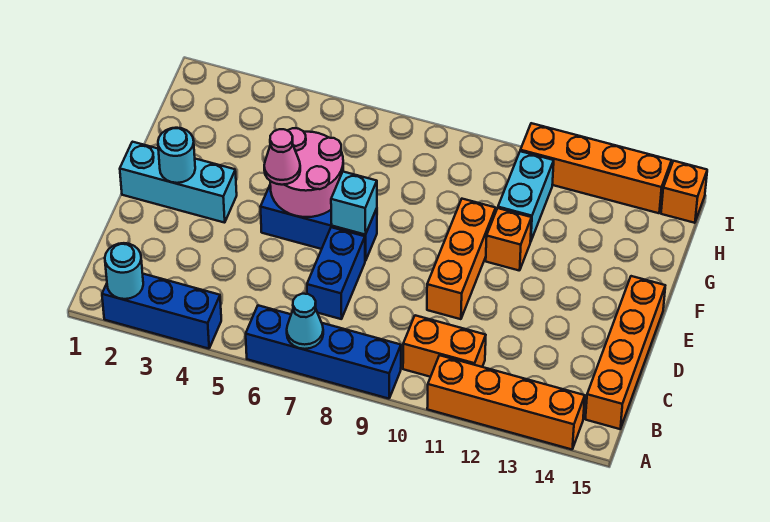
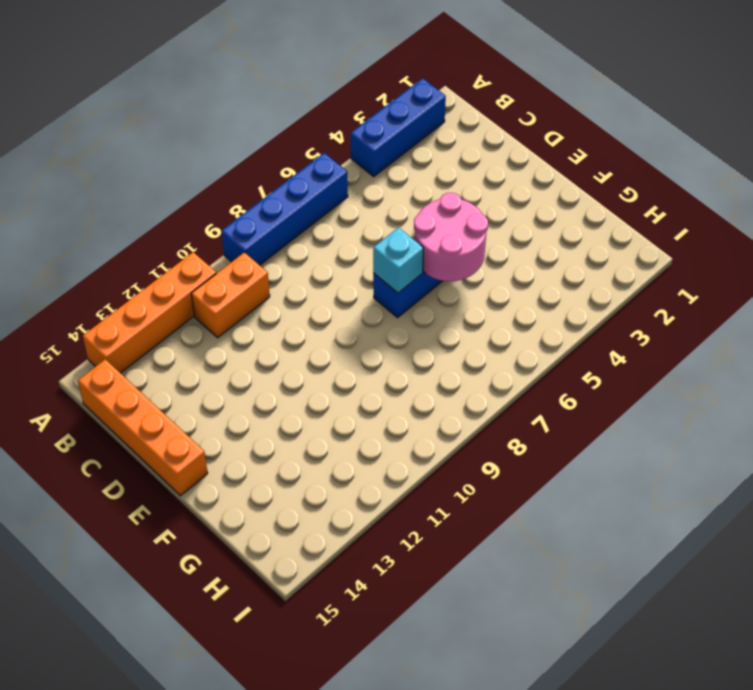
none -> blue brick C7:D7 level 1
none -> orange brick D10:F10 level 1
none -> cyan brick E1:E3 level 1

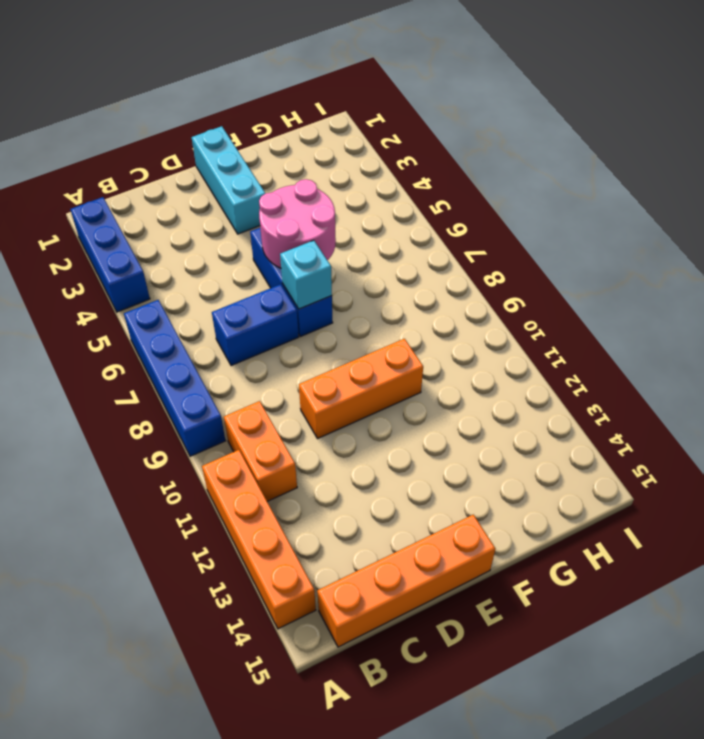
none -> orange brick F11 level 1
none -> cyan brick G11:H11 level 1
none -> orange brick I11:I14 level 1

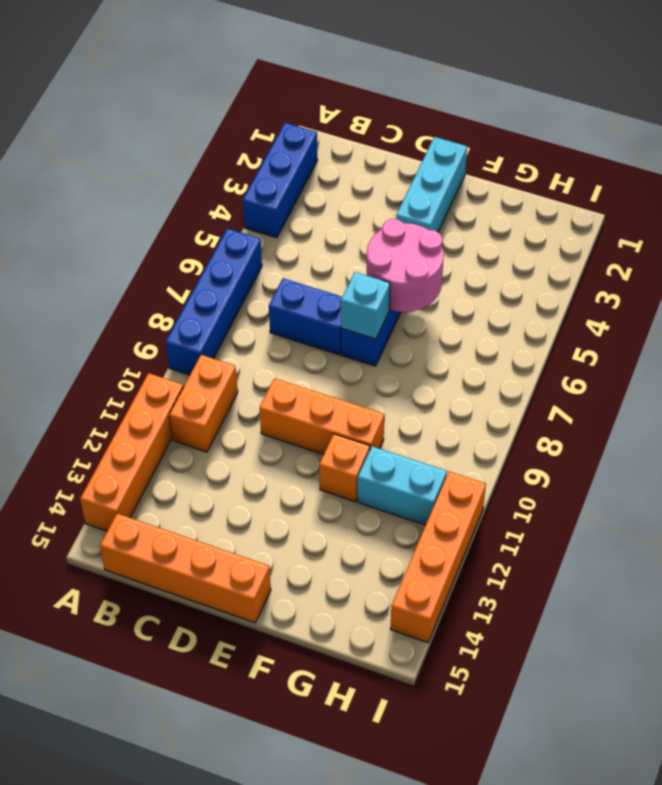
none -> orange brick I15 level 1
none -> cyan round brick A2 level 2
none -> cyan cone A7 level 2

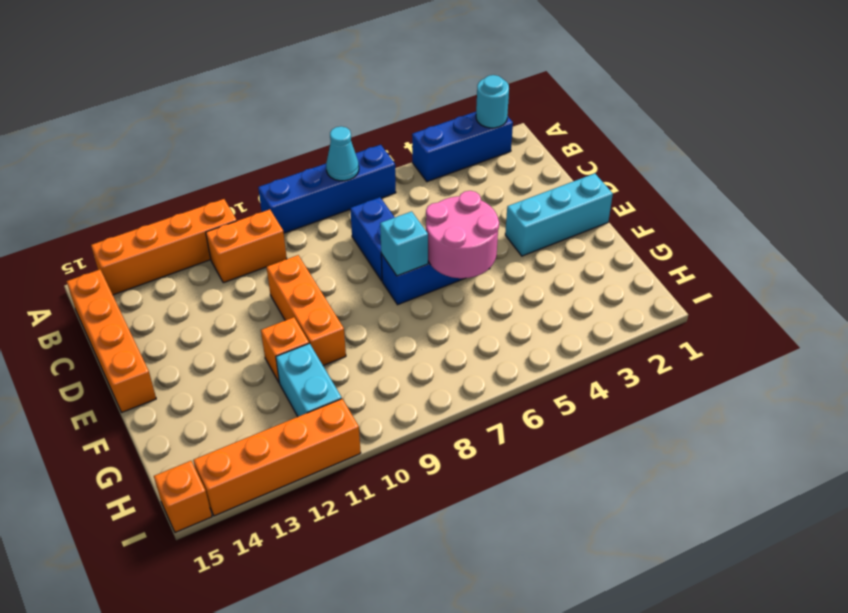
none -> cyan round brick E2 level 2
none -> pink cone E5 level 3

